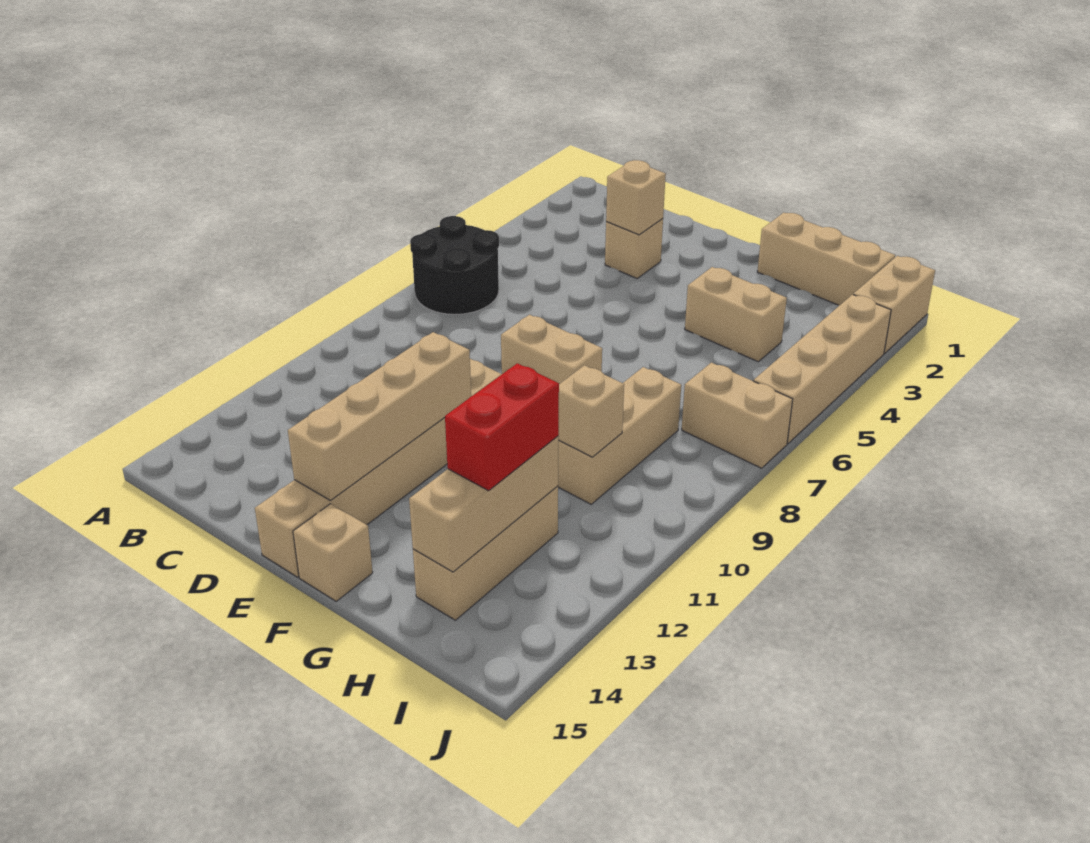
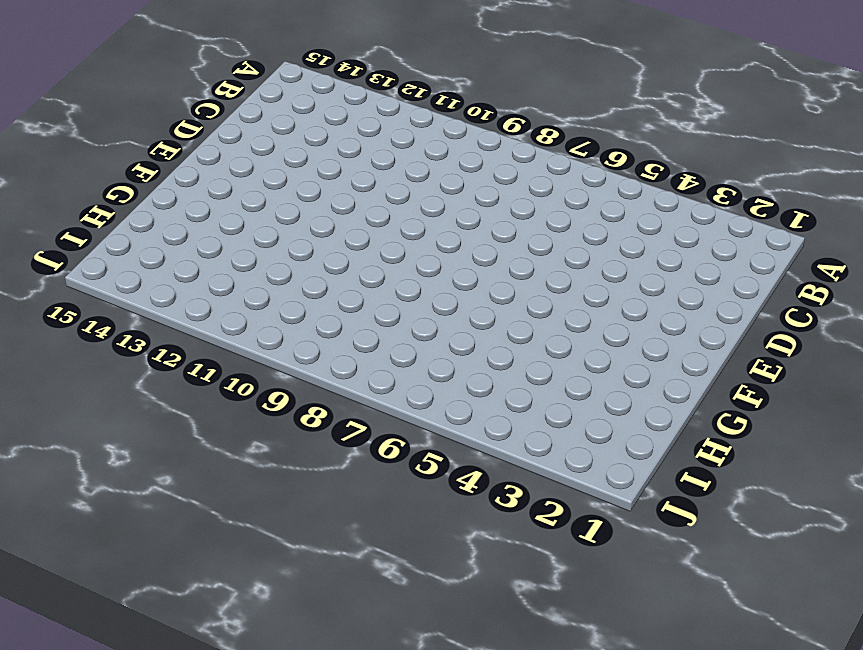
none -> black round brick A6:B7 level 1
none -> tan brick D3 level 1
none -> tan brick E8:F8 level 1

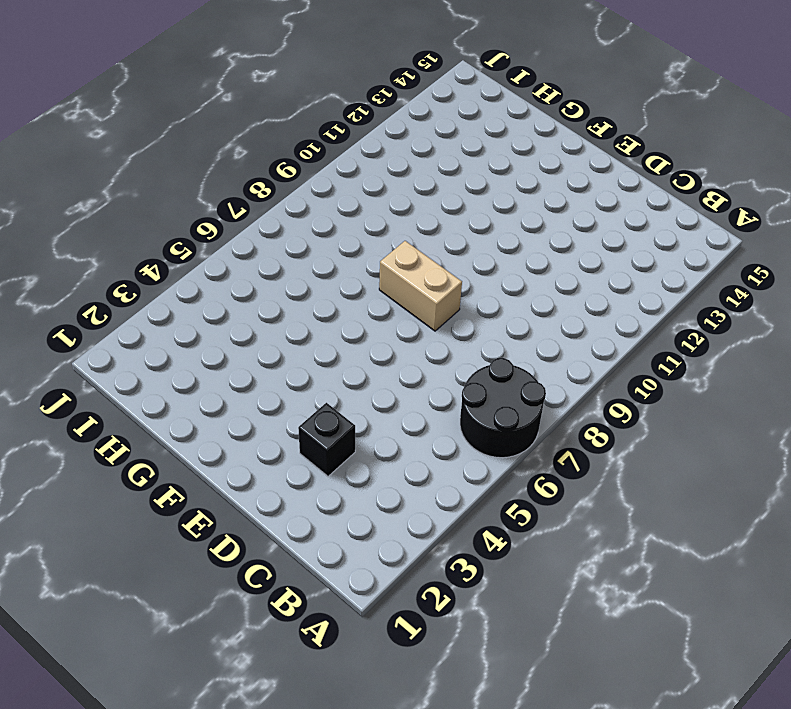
black brick D3 level 1 -> tan brick D3 level 1
none -> tan brick E10:E15 level 1
none -> tan brick F15 level 1
none -> tan brick G1:I1 level 1

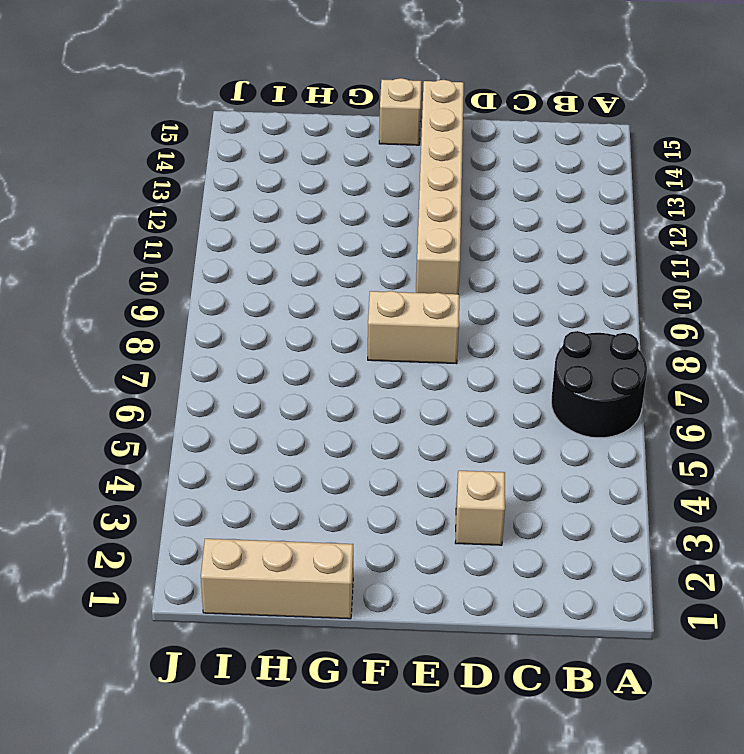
none -> tan brick G4:H4 level 1
none -> tan brick H8:H10 level 1
none -> tan brick H12:H14 level 1

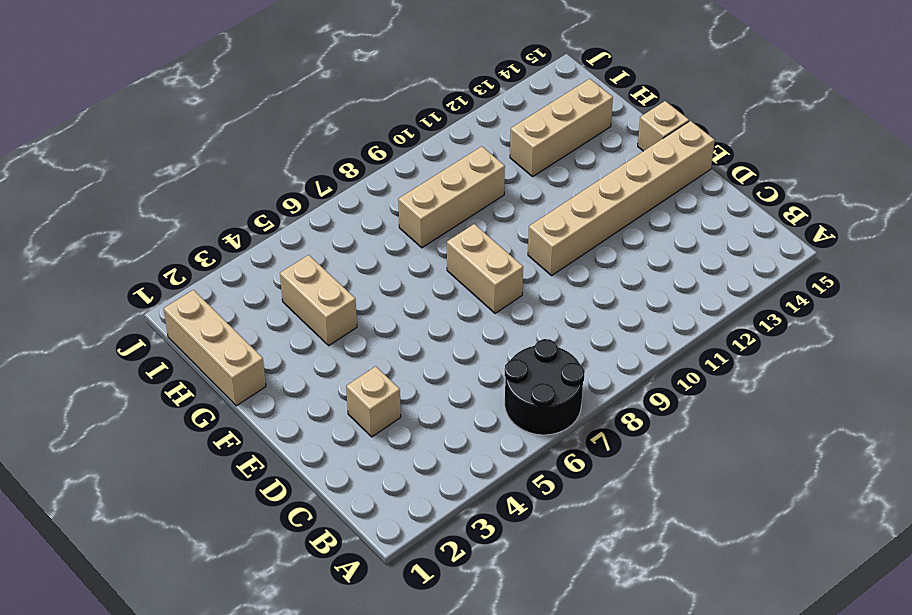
none -> tan brick I7:J7 level 1
none -> tan brick J1:J2 level 1
none -> tan brick J3:J6 level 1

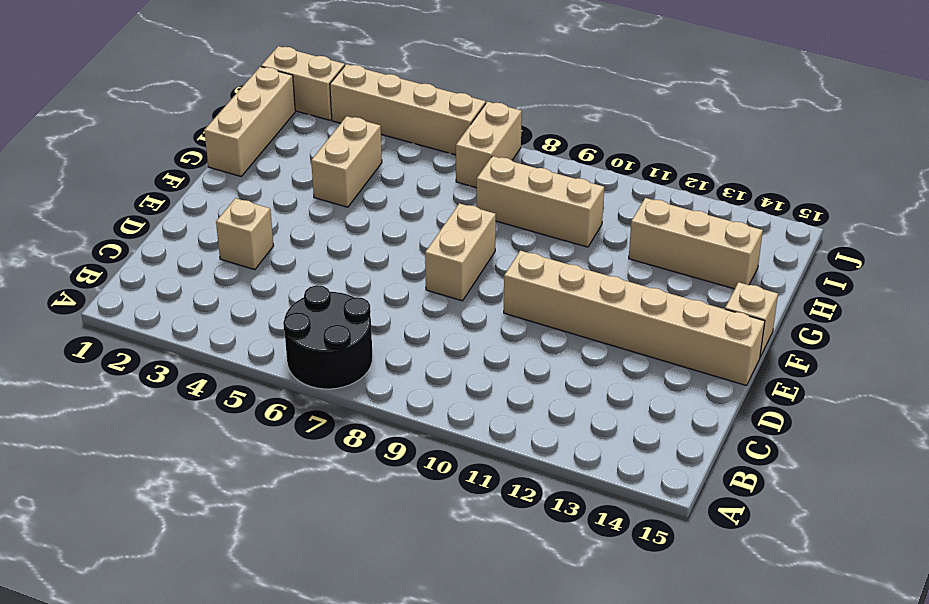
none -> tan brick D3 level 2
none -> tan brick E11:E14 level 2
none -> tan brick H10 level 2

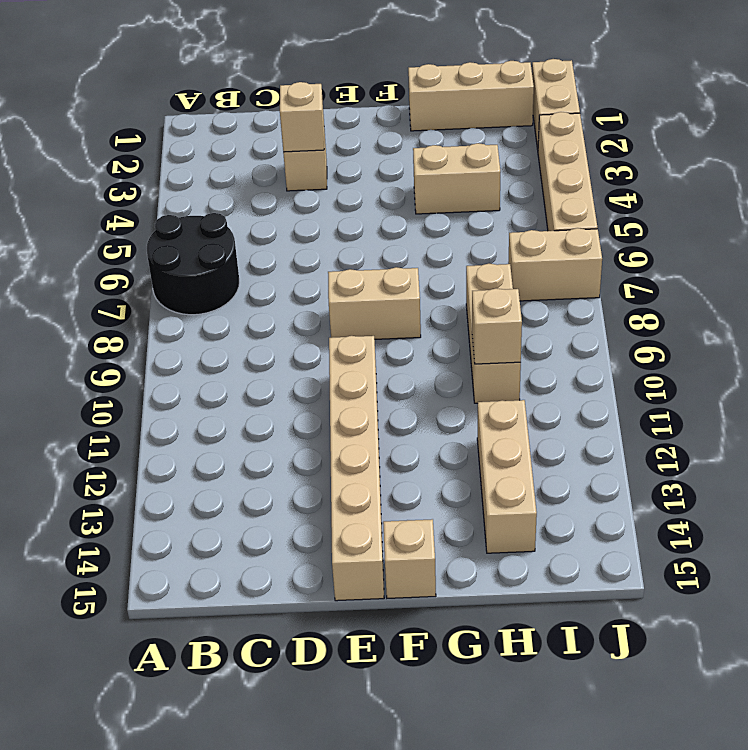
none -> tan brick E11:E14 level 2
none -> tan brick H12:H14 level 2
none -> red brick H12:H13 level 3

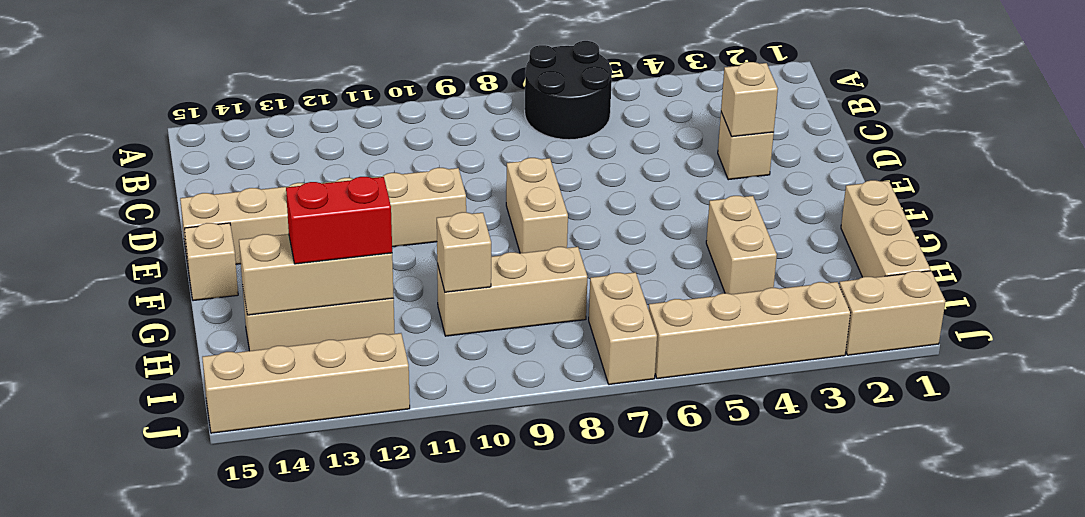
tan brick J12:J15 level 1 -> tan brick E11:E14 level 2

